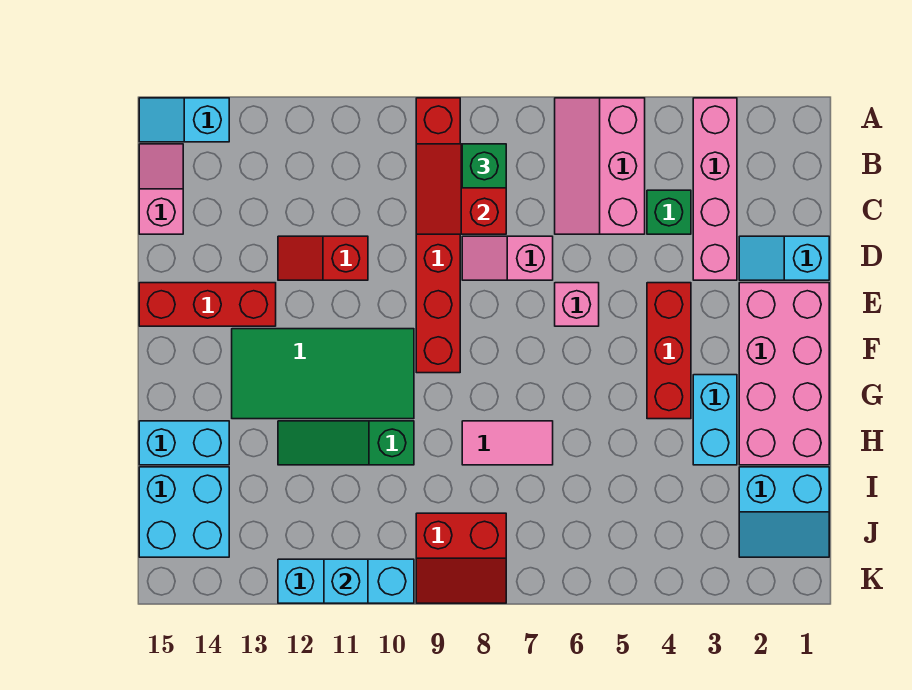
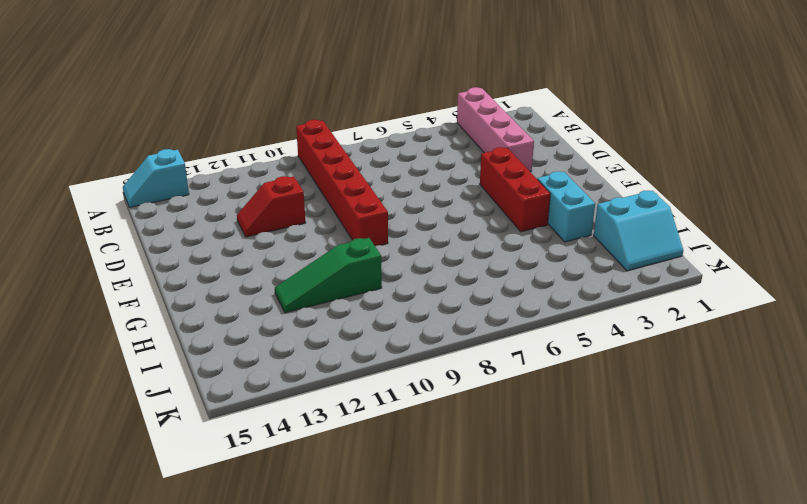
none -> pink slope A5:C6 level 1 top 5
none -> pink slope B15:C15 level 1 top C
none -> green brick C4 level 1

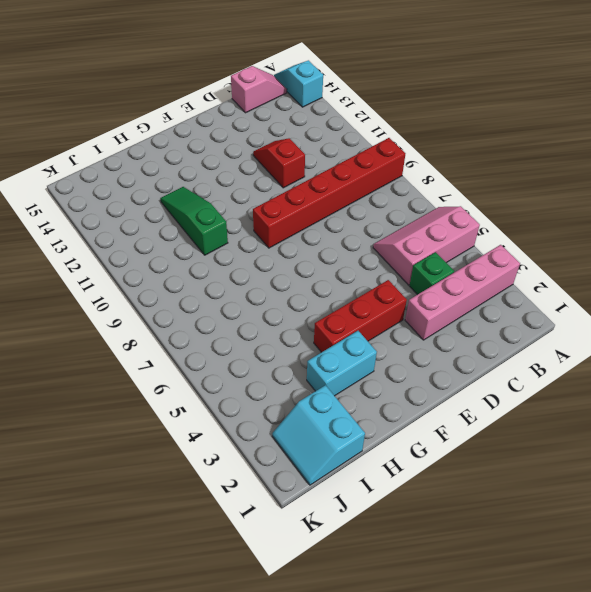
none -> cyan slope D1:D2 level 1 top 1
none -> pink slope D7:D8 level 1 top 7
none -> pink brick E1:H2 level 1

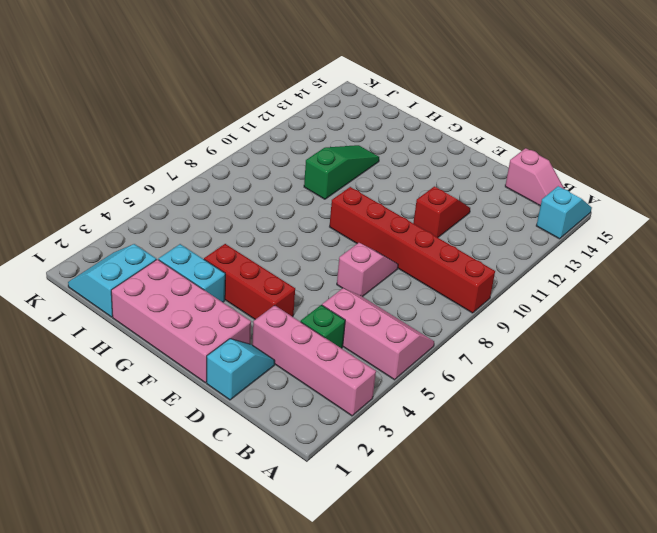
none -> pink brick E6 level 1
none -> red brick E13:E15 level 1
none -> green tile F10:G13 level 1

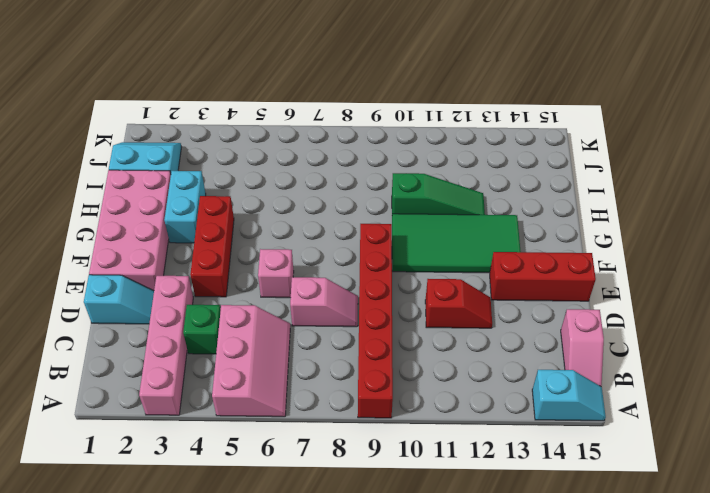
none -> pink tile H7:H8 level 1
none -> cyan brick H14:H15 level 1
none -> cyan brick I14:J15 level 1

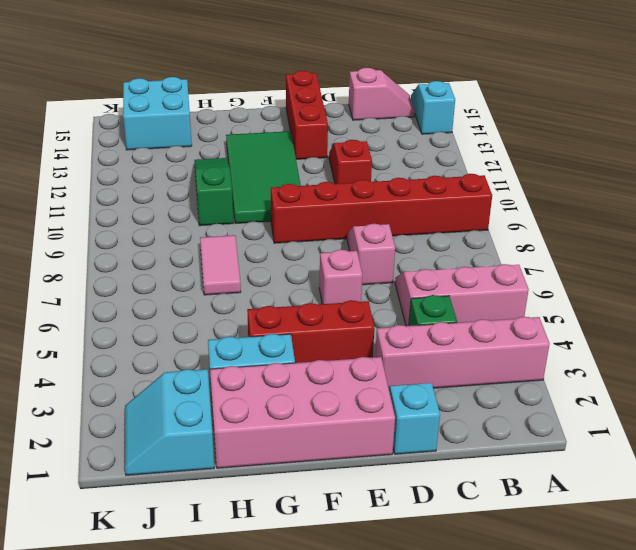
none -> cyan brick H14:H15 level 1
none -> red slope J8:K9 level 1 top J
none -> cyan brick K10:K12 level 1

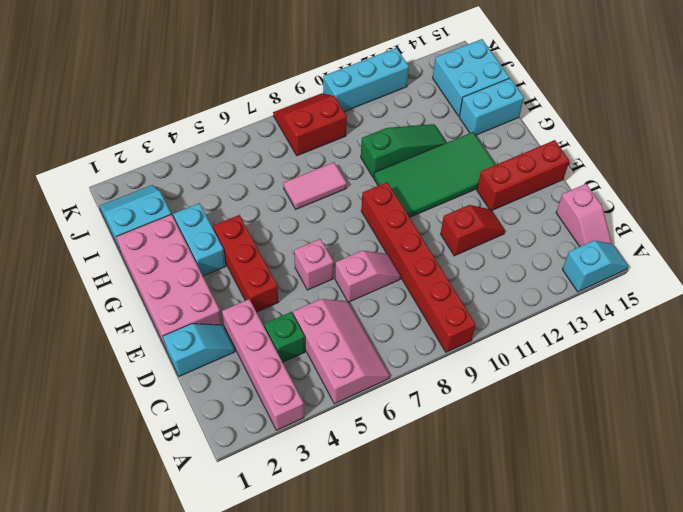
none -> red slope B8:C9 level 2 top 8
none -> cyan brick K11 level 2
none -> green brick B8 level 3

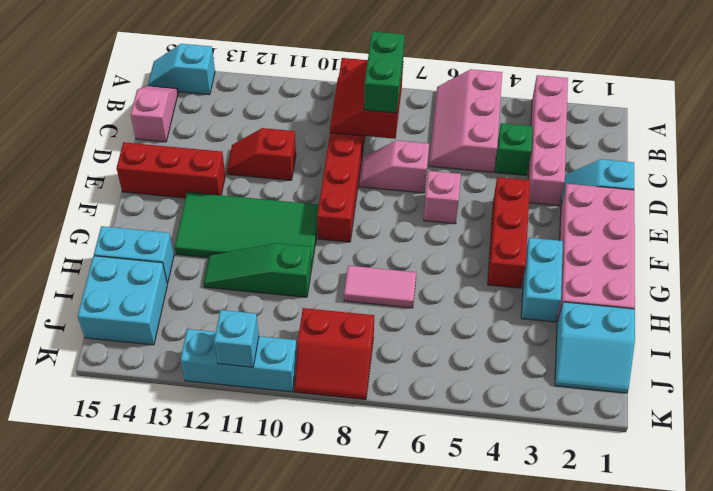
green brick B8:C8 level 3 -> green brick B8 level 3

